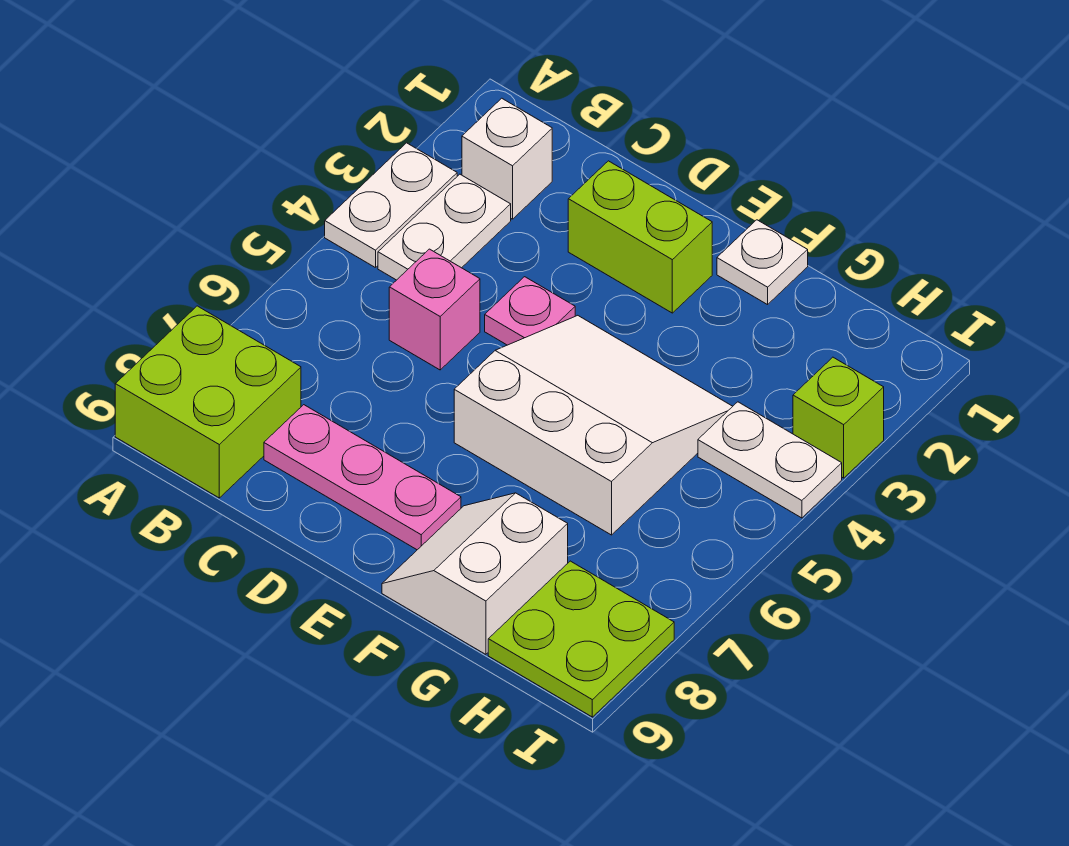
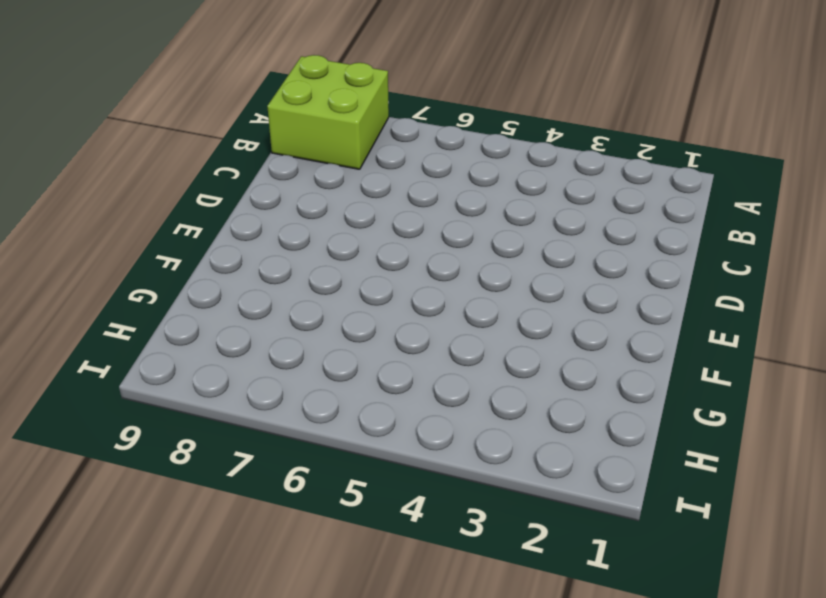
none -> white plate A3:A4 level 1
none -> white brick B2 level 1
none -> white plate B3:B4 level 1

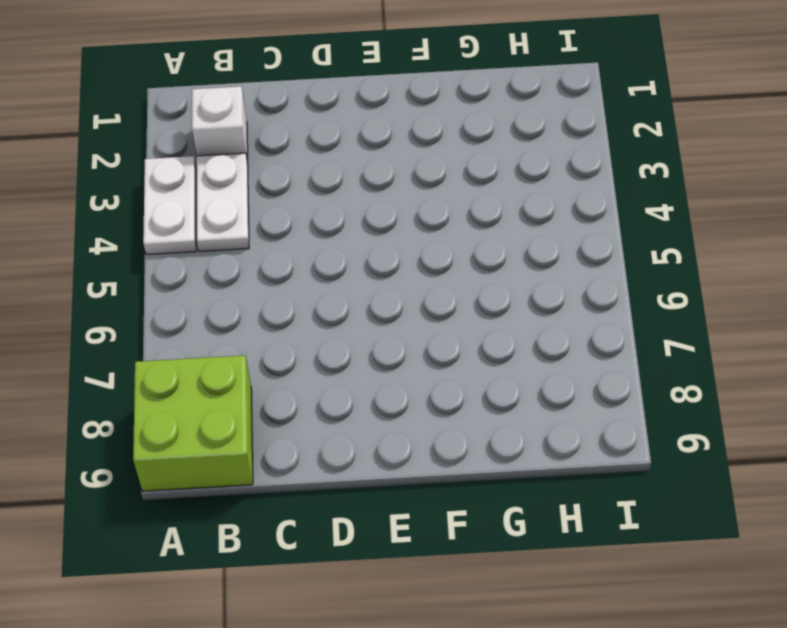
none -> pink brick C5 level 1
none -> pink plate C8:E8 level 1
none -> lime brick D2:E2 level 1

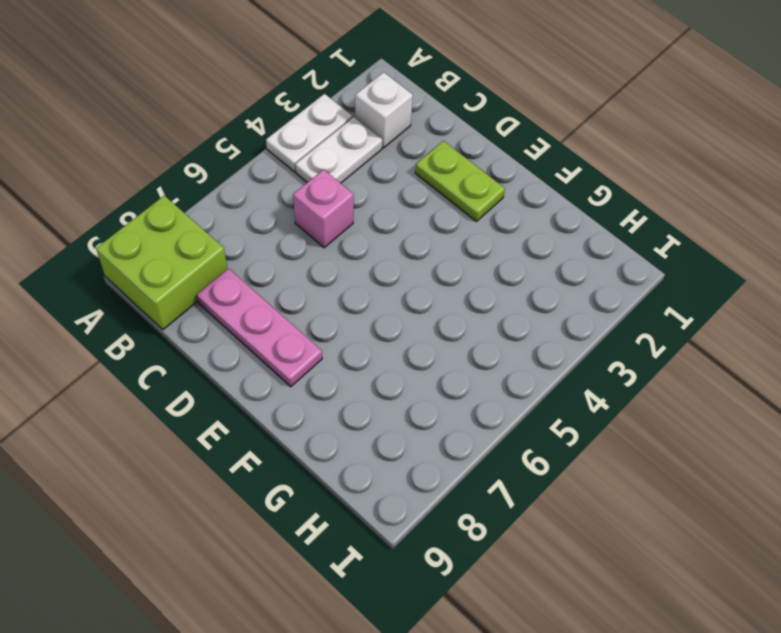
lime plate D2:E2 level 1 -> lime brick D2:E2 level 1
none -> pink plate D4 level 1
none -> white slope E4:G6 level 1 top 6
none -> white plate F1 level 1

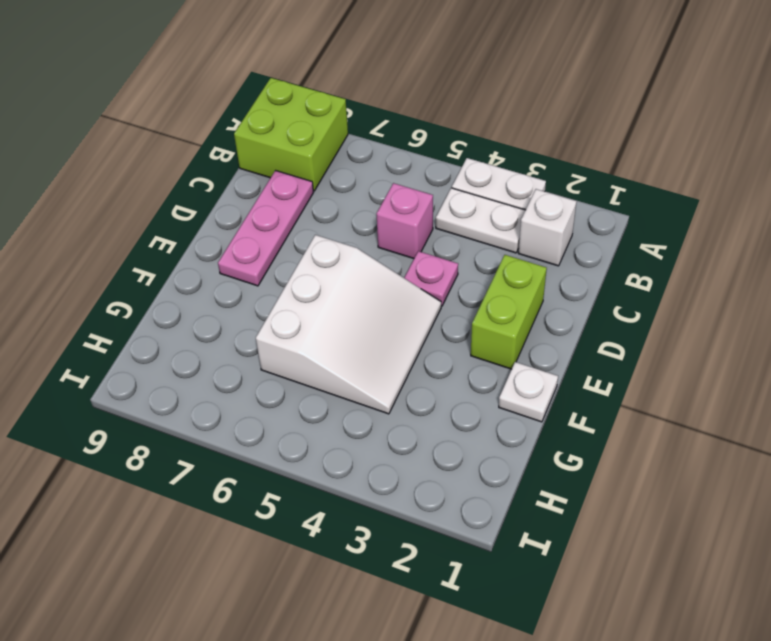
none -> white slope F8:G9 level 1 top G
none -> white plate H4:I4 level 1
none -> lime plate H8:I9 level 1

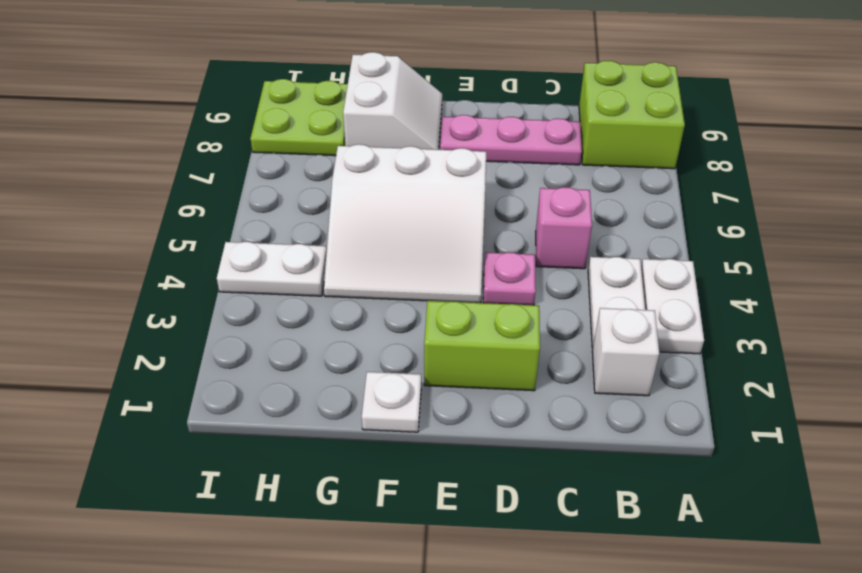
none -> lime brick I3 level 1

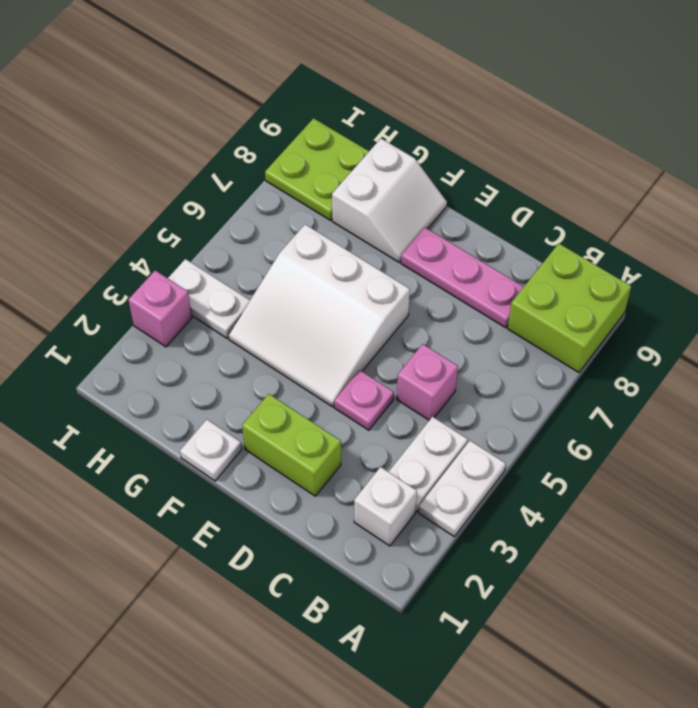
pink brick I3 level 1 -> lime brick I3 level 1

